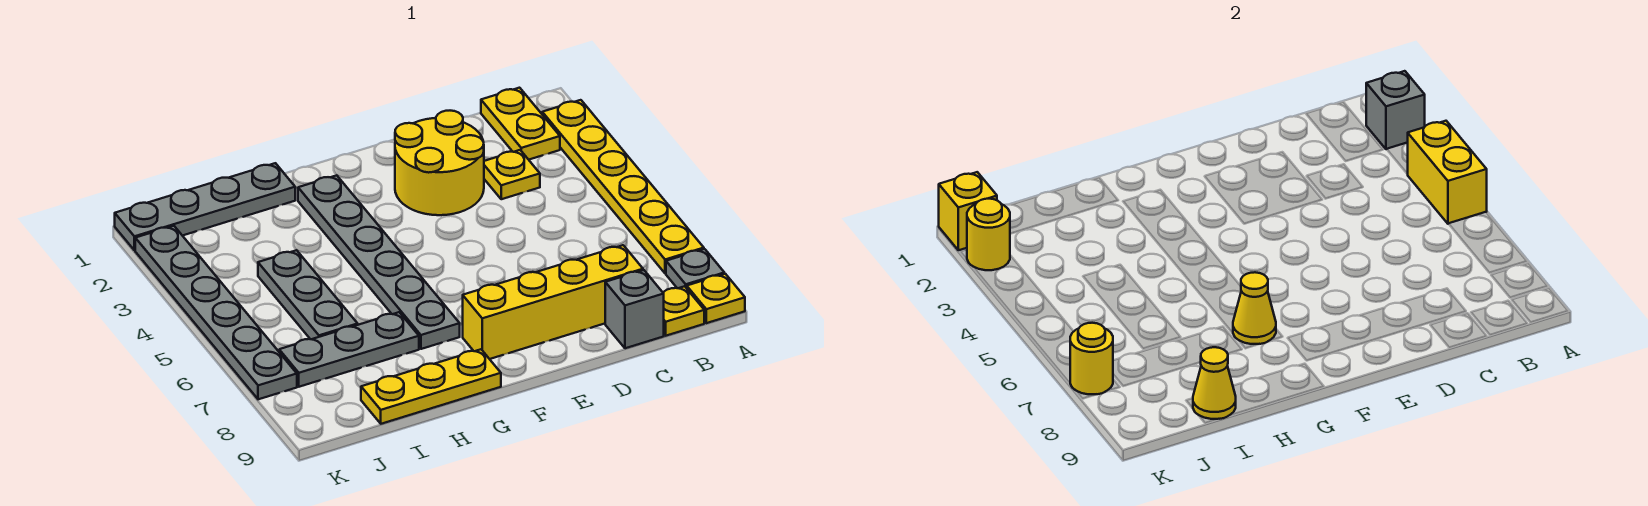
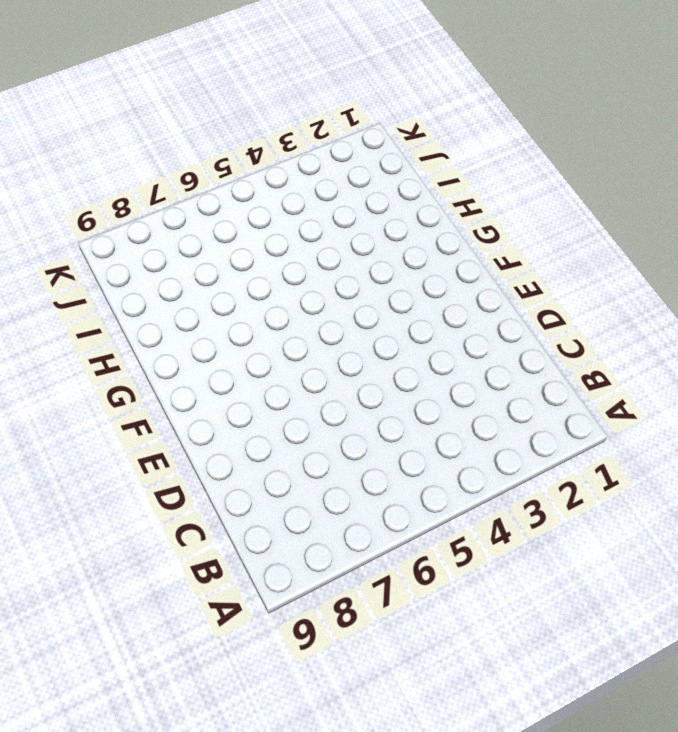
none -> yellow plate A2:A7 level 1
none -> grey plate A8 level 1
none -> yellow plate A9 level 1

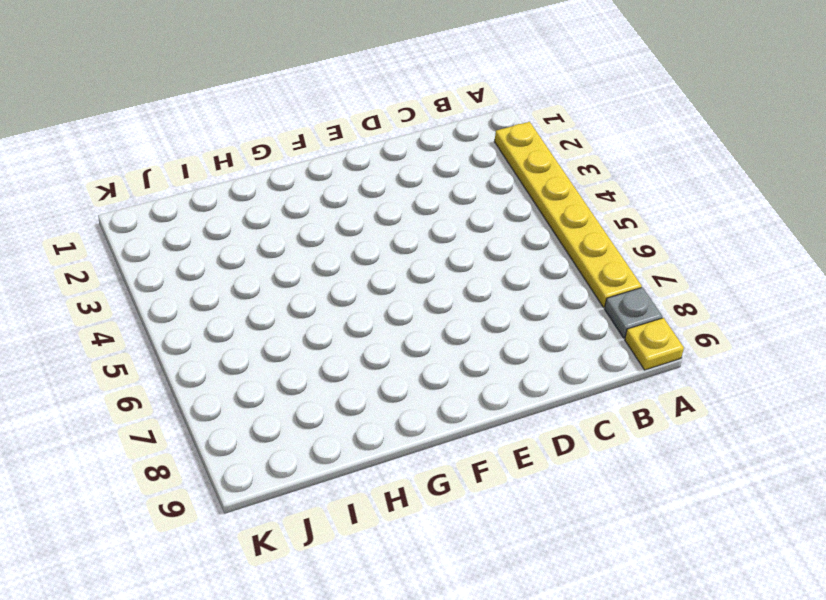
none -> yellow plate B1:B2 level 1
none -> yellow plate B9 level 1
none -> yellow plate C3 level 1

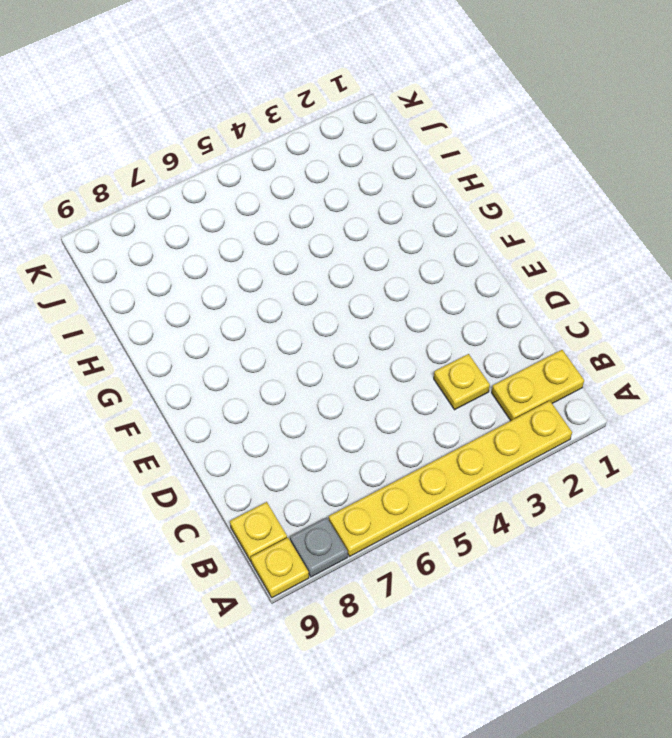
none -> yellow brick C8:F8 level 1
none -> grey brick C9 level 1
none -> yellow round brick D2:E3 level 1

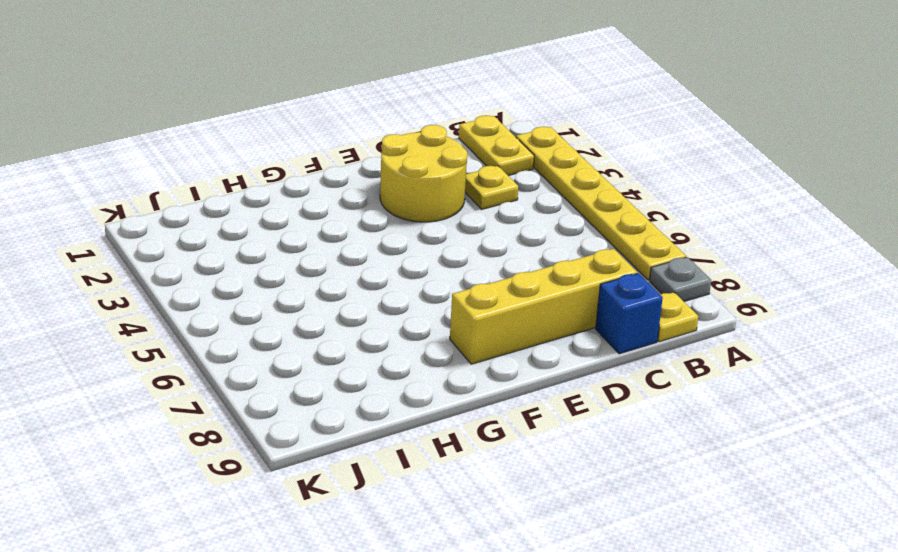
blue brick C9 level 1 -> grey brick C9 level 1
none -> yellow plate A9 level 1
none -> grey plate G2:G7 level 1
none -> yellow plate G9:I9 level 1

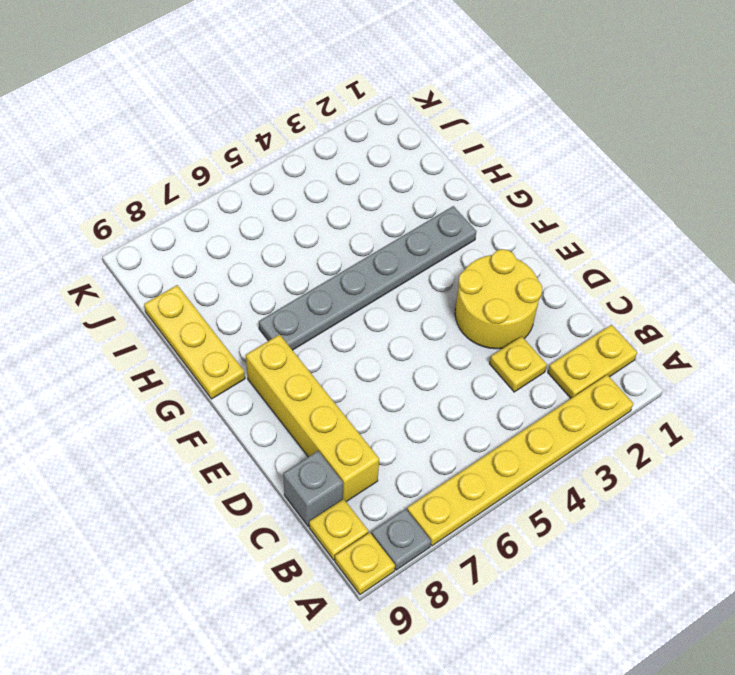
none -> grey plate H1:K1 level 1
none -> grey plate H7:J7 level 1
none -> grey plate I4:I6 level 1

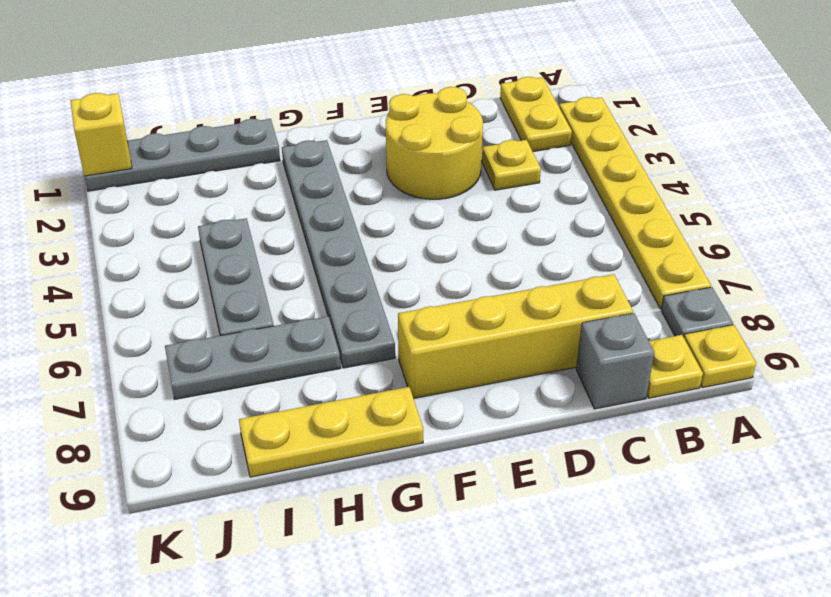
none -> grey plate K2:K7 level 1
none -> grey brick A2 level 2
none -> yellow brick A4:A5 level 2

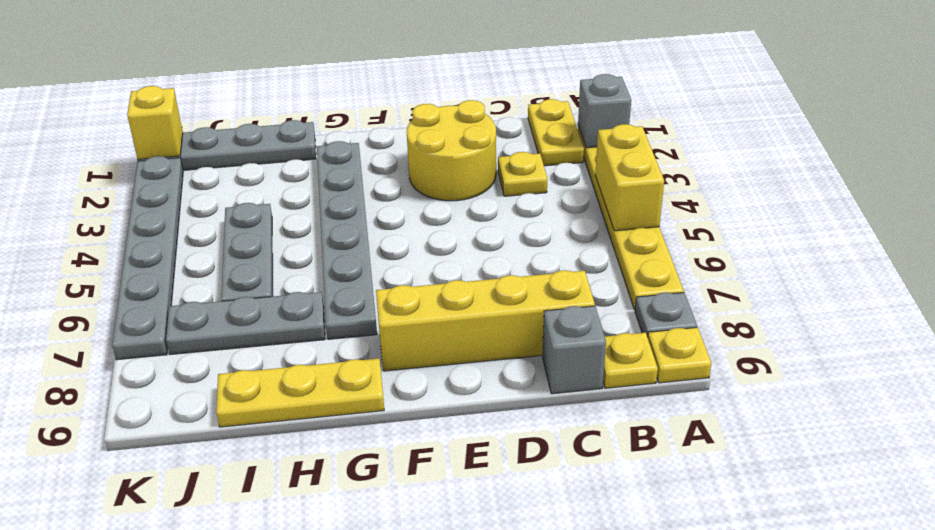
none -> yellow cone G7 level 2
none -> yellow cone I9 level 2
none -> yellow round brick K2 level 2

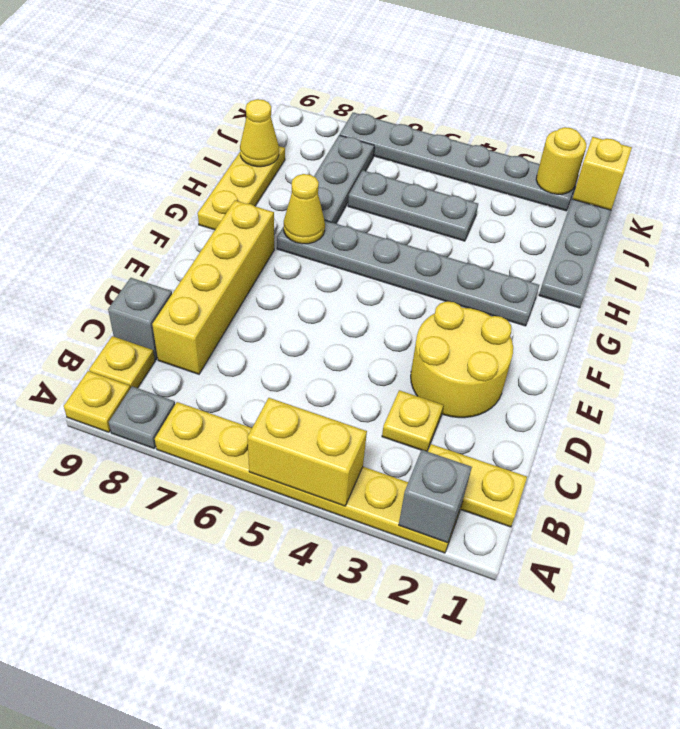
none -> yellow round brick K7 level 2

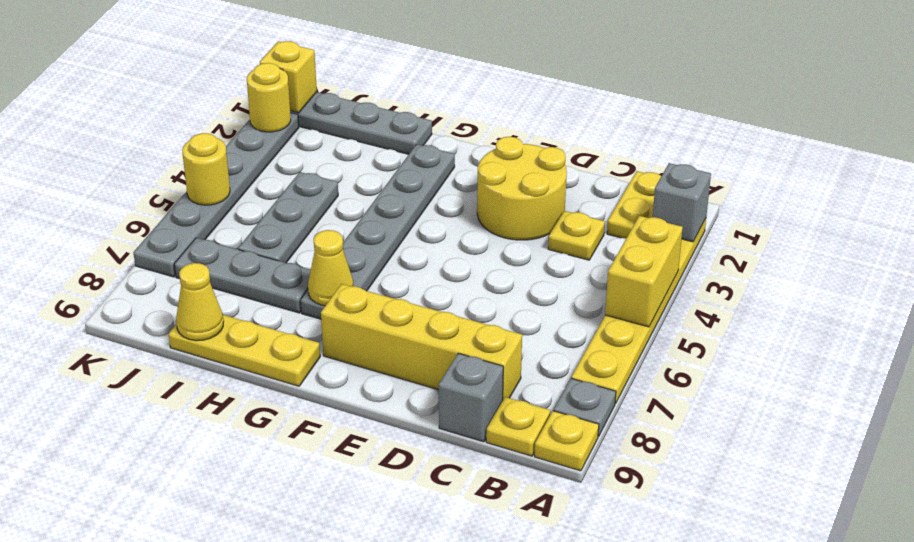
yellow round brick K5 level 2 -> yellow round brick K7 level 2

